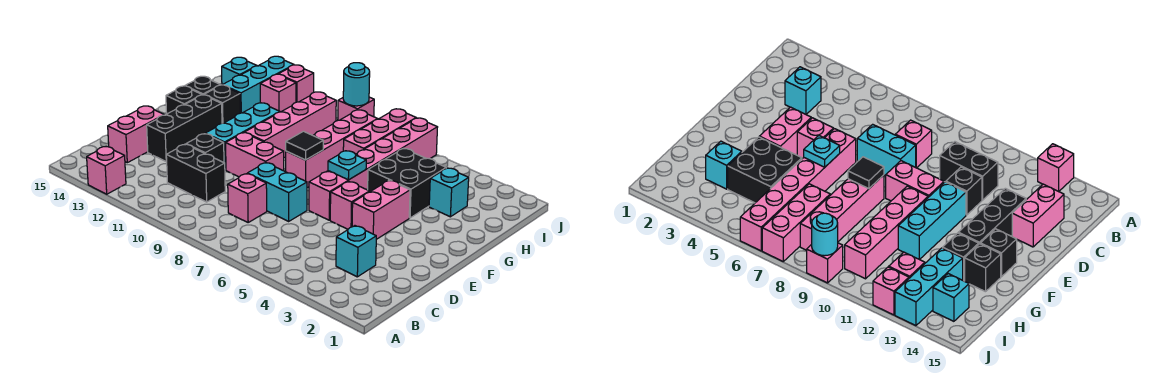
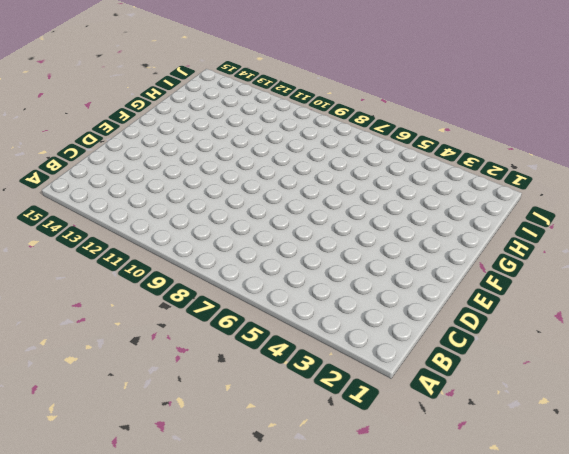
none -> pink brick A13 level 1
none -> cyan brick C3 level 1
none -> pink brick C8 level 1

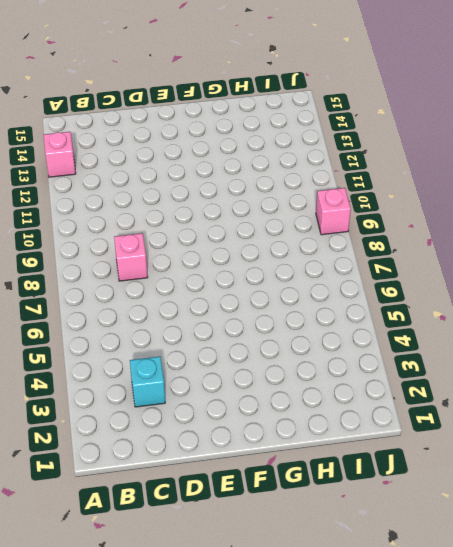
none -> black brick C10:C11 level 1
none -> pink brick C14:D14 level 1
none -> cyan brick D7:D8 level 1

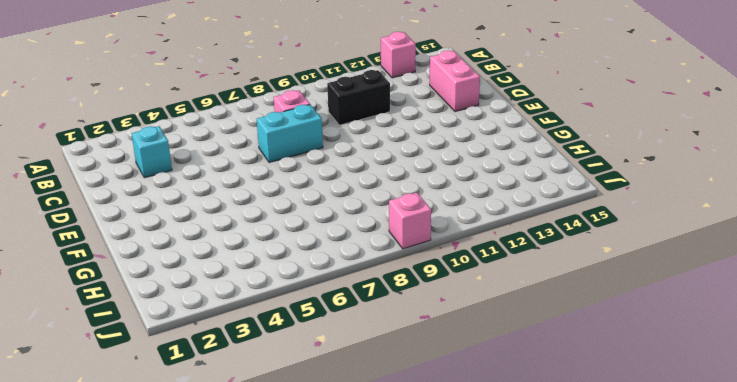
none -> black brick D11 level 1
none -> black brick D13:F13 level 1
none -> pink brick E4:F4 level 1

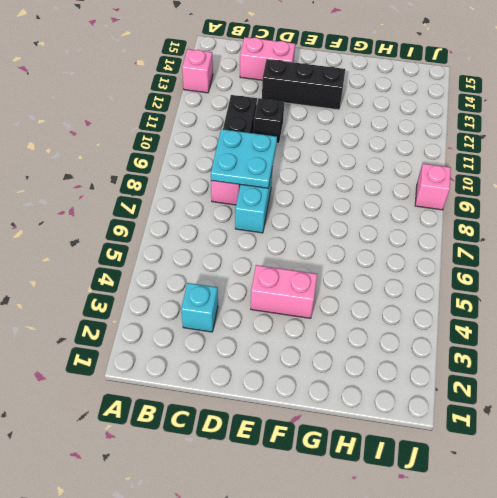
cyan plate C8:D9 level 2 -> none
none -> pink brick E5 level 1
none -> pink brick E6:J6 level 1
none -> pink brick E9:E10 level 1

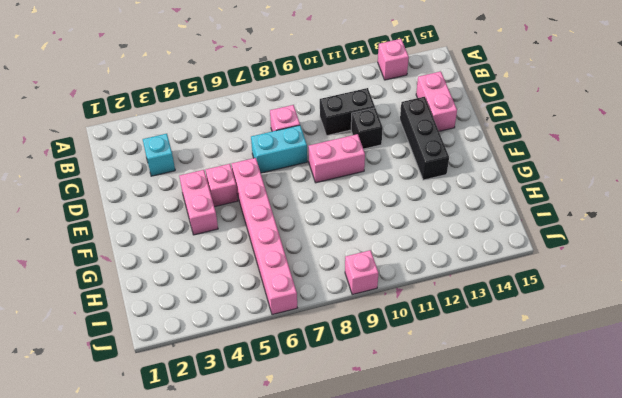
none -> cyan brick E11:G11 level 1
none -> pink brick F8:I8 level 1
none -> pink brick F10:I10 level 1

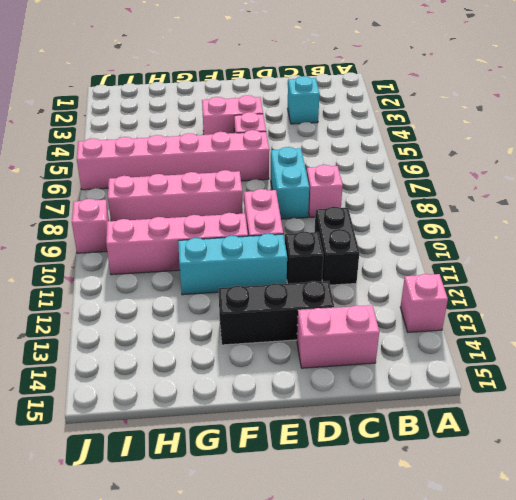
none -> black brick F14 level 1
none -> black brick G4:H5 level 1
none -> black brick G13 level 1

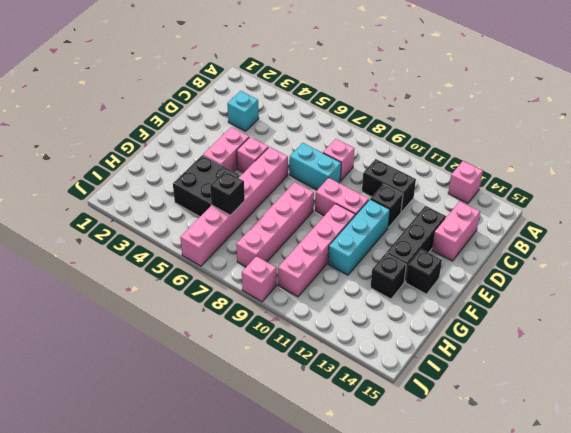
black brick H6 level 2 -> black brick G14 level 1
none -> cyan brick H3 level 1
none -> pink brick H7:J7 level 1
none -> cyan brick H13:J13 level 1

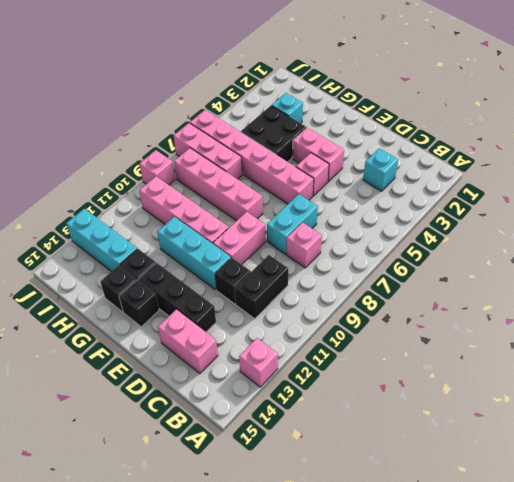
none -> pink brick I12 level 1
none -> cyan brick I14 level 1
none -> pink brick J12 level 1

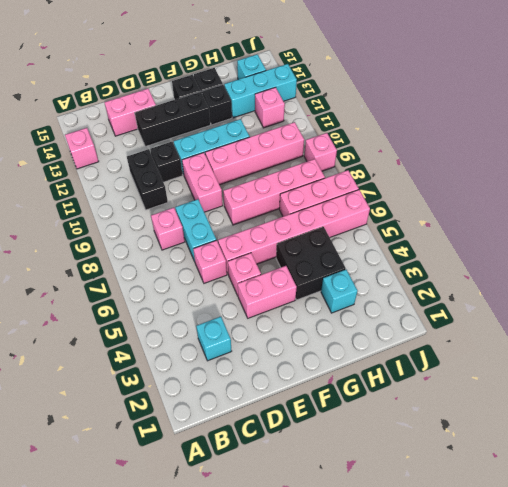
pink brick D6 level 1 -> pink brick J12 level 1
none -> cyan plate F6 level 2
none -> black tile F8 level 2
none -> cyan round brick J9 level 2

